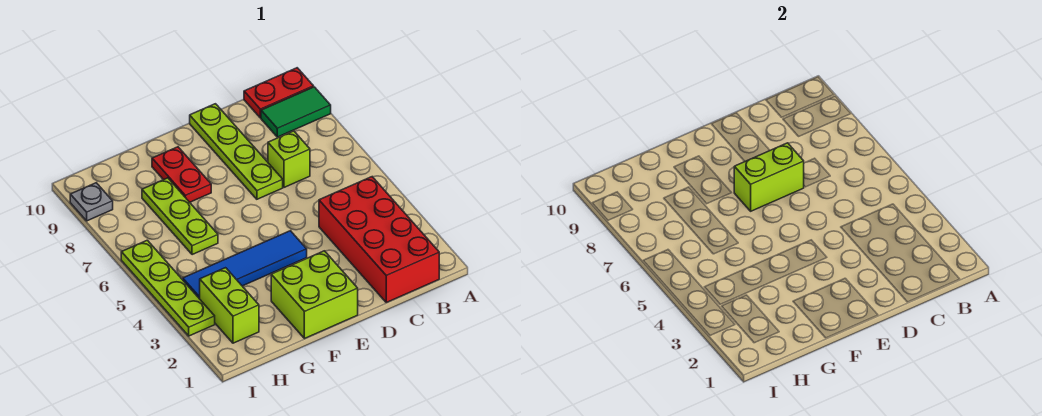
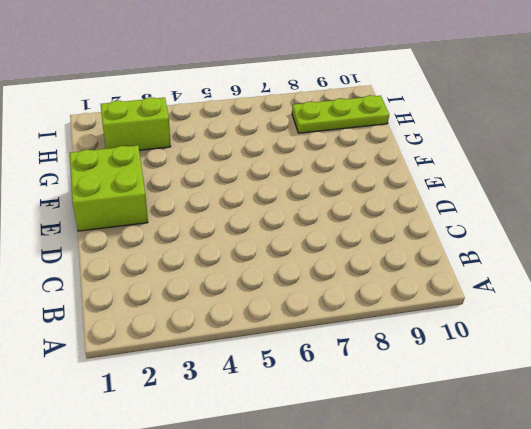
lime plate H8:H10 level 1 -> lime plate G6:G8 level 1
none -> green tile A9:B9 level 1
none -> red plate A10:B10 level 1
none -> red brick B1:C4 level 1

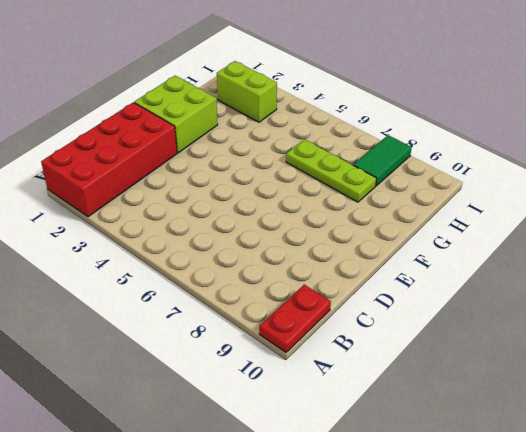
red brick A1:D2 level 1 -> red brick B1:C4 level 1
green tile H8:I8 level 1 -> green tile A9:B9 level 1
none -> lime brick C7 level 1
none -> lime plate D7:D10 level 1
none -> blue tile E4:H4 level 1

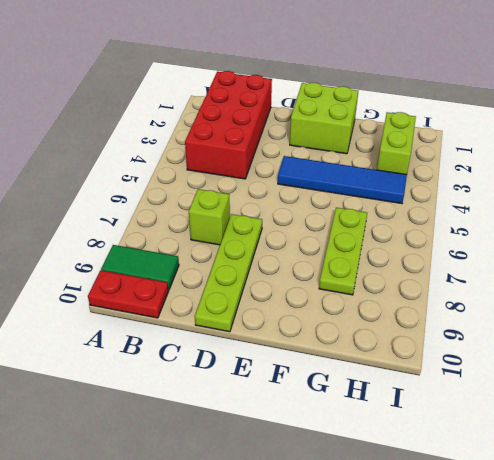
none -> red plate F8:F9 level 1
none -> lime plate I3:I6 level 1
none -> grey plate I9 level 1

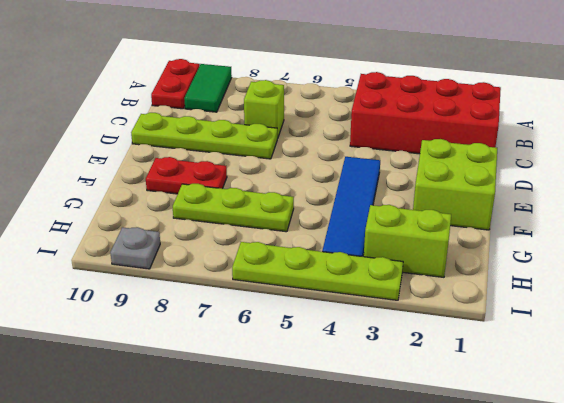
none -> lime brick D7:E7 level 2

